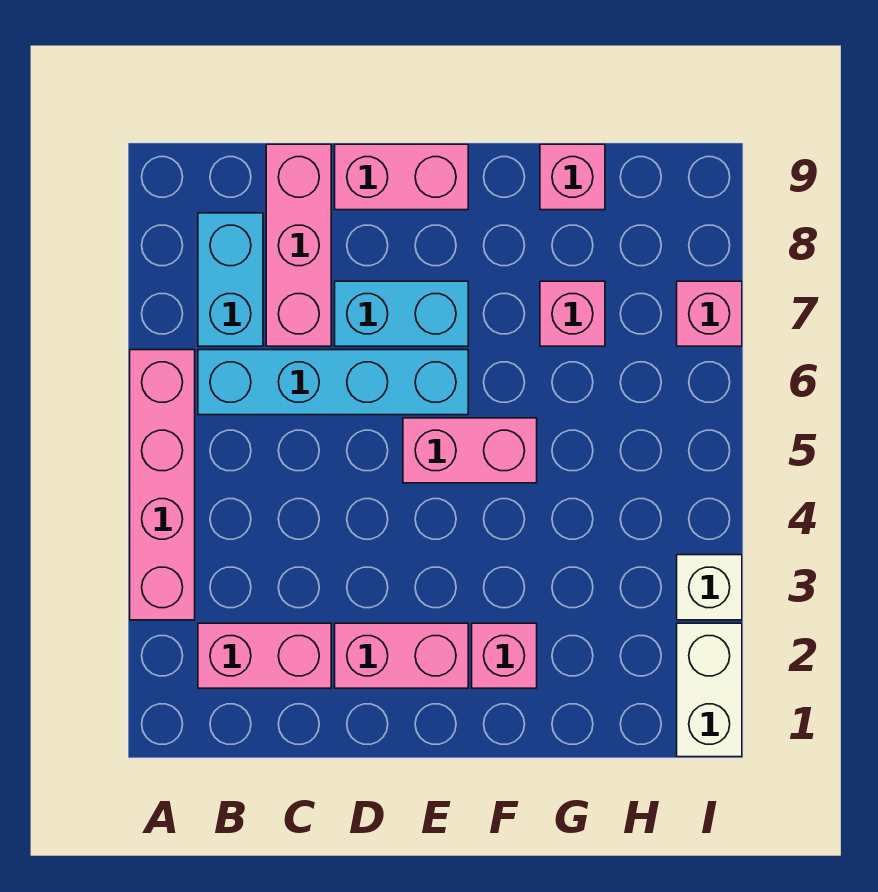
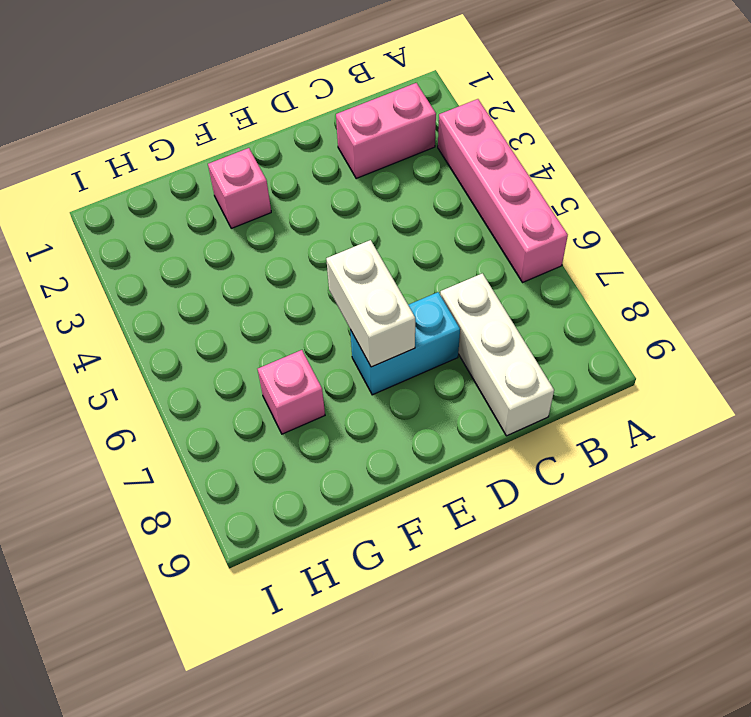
white brick C7:C9 level 1 -> pink brick C7:C9 level 1
white brick E6:E7 level 2 -> white brick I1:I2 level 1
none -> cyan brick B6:E6 level 1
none -> cyan brick B7:B8 level 1
none -> pink brick D2:E2 level 1

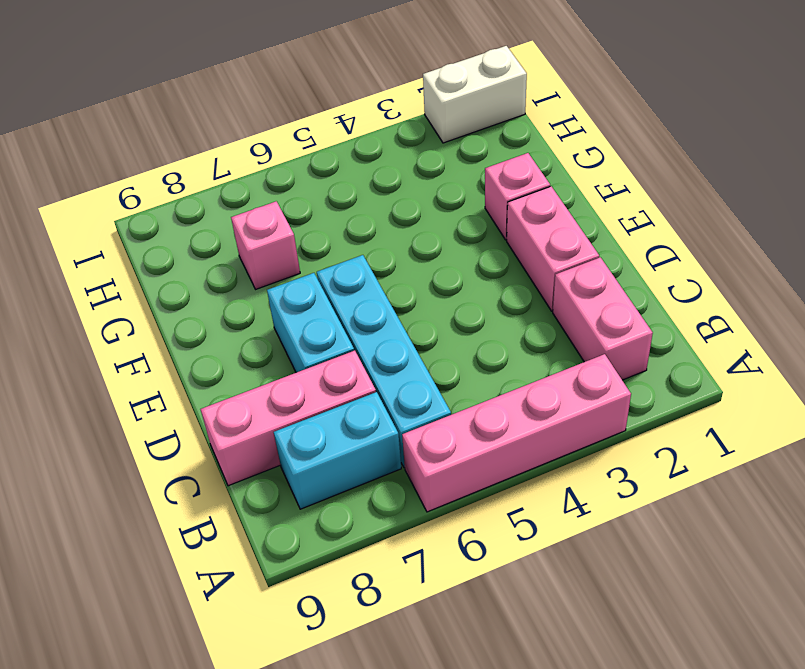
none -> pink brick D9:E9 level 1
none -> pink brick E5:F5 level 1
none -> pink brick G9 level 1

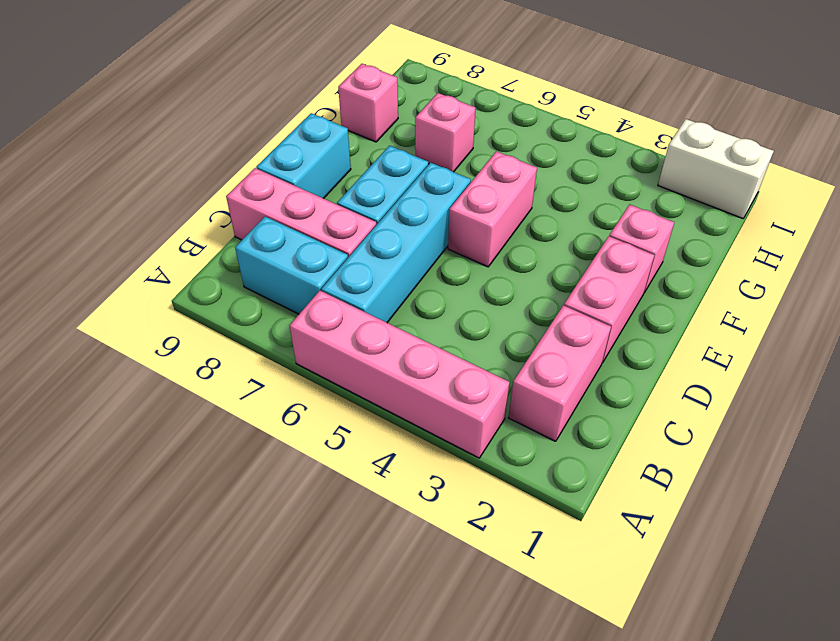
cyan brick D9:E9 level 1 -> pink brick D9:E9 level 1
none -> white brick I3 level 1
none -> pink brick I7 level 1

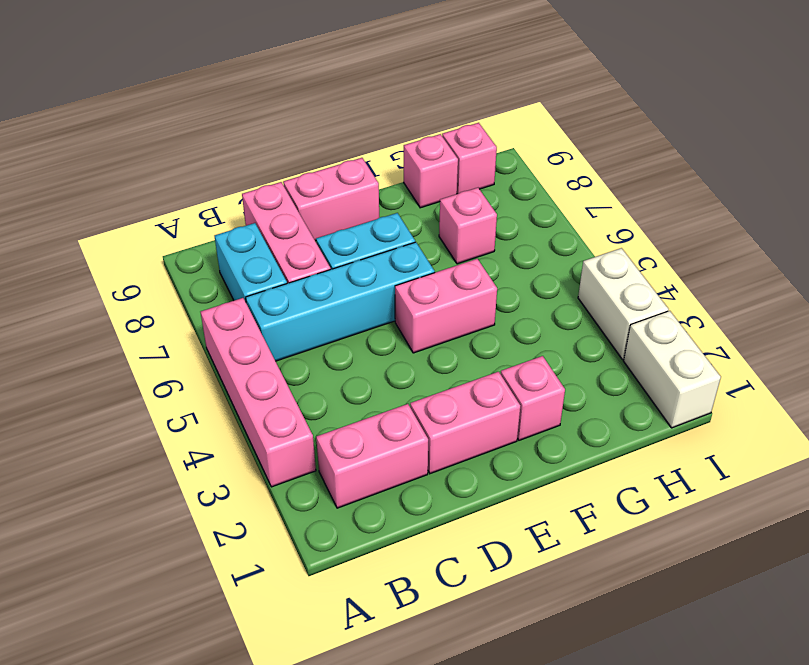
pink brick H9 level 1 -> pink brick I7 level 1
white brick I3:I4 level 1 -> white brick I3 level 1

